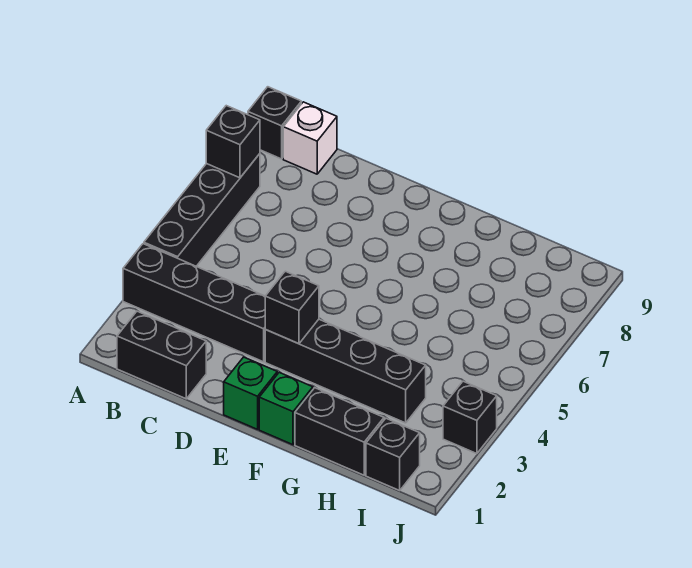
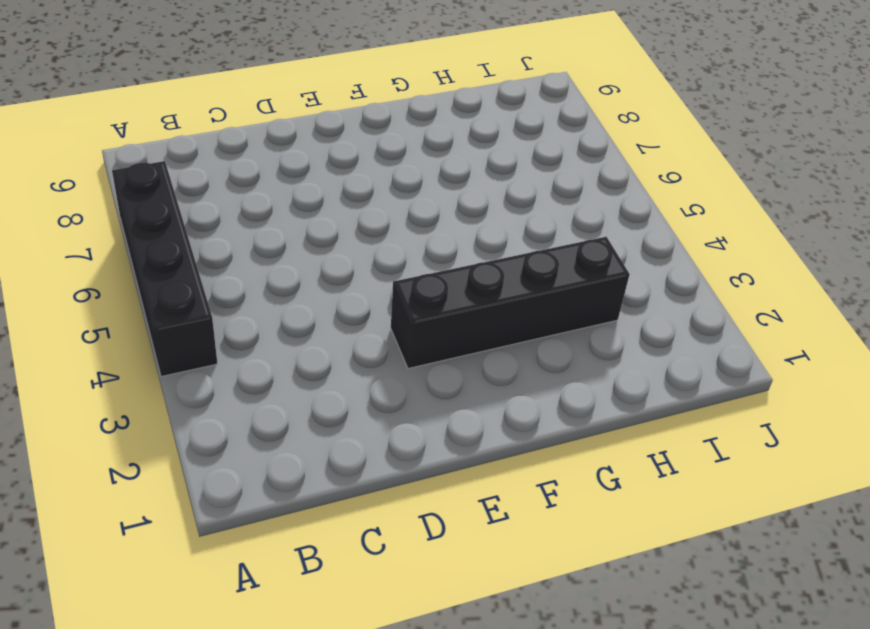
none -> black brick A3:D3 level 1
none -> black brick A9 level 1
none -> black brick B1:C1 level 1

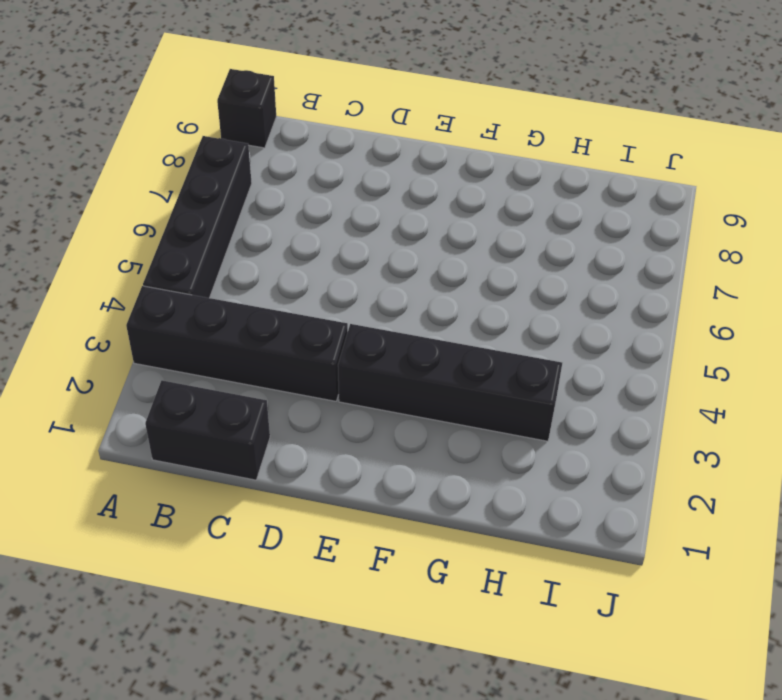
none -> white brick B9 level 1
none -> green brick E1 level 1
none -> green brick F1 level 1

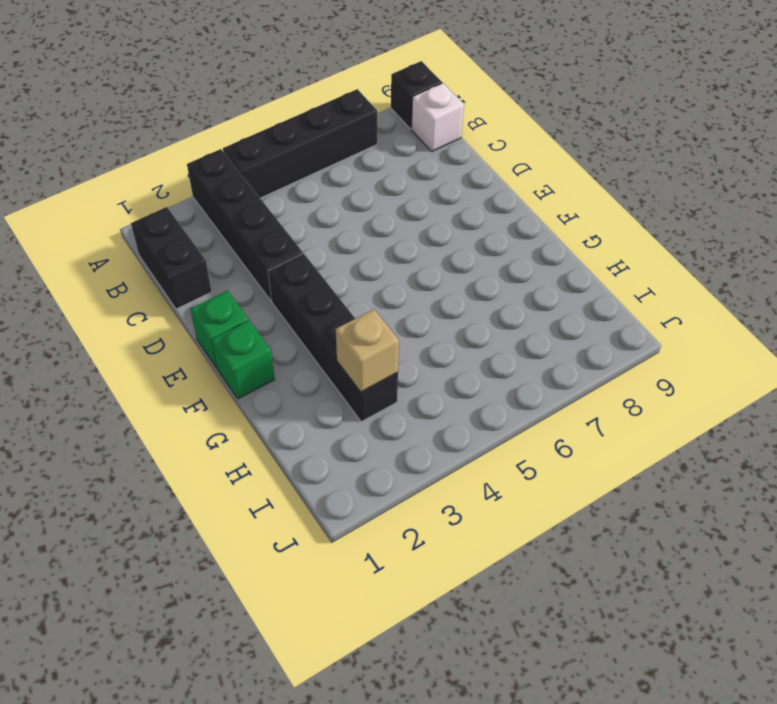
tan brick H3 level 2 -> none
none -> black brick G1:H1 level 1
none -> black brick I1 level 1
none -> black brick J3 level 1

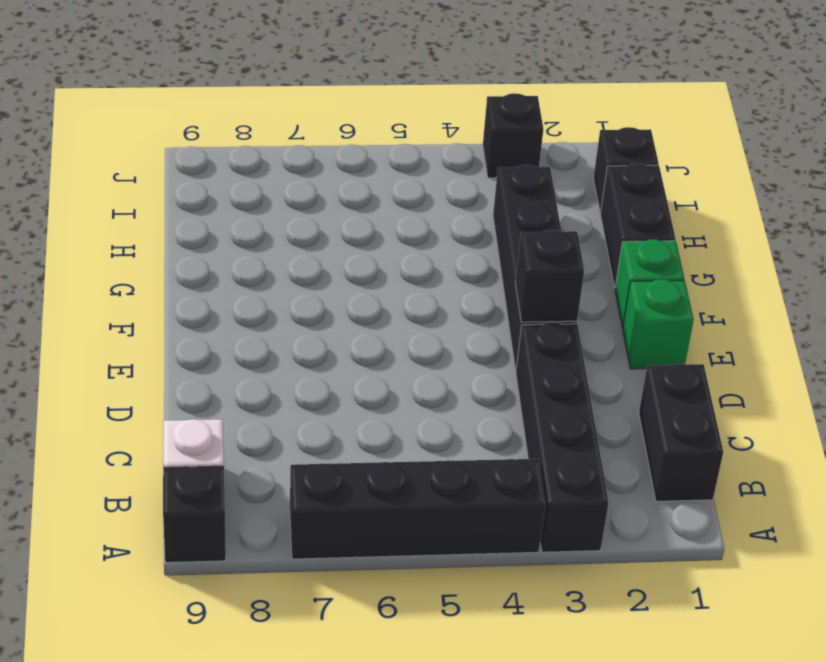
none -> black brick A7 level 2

